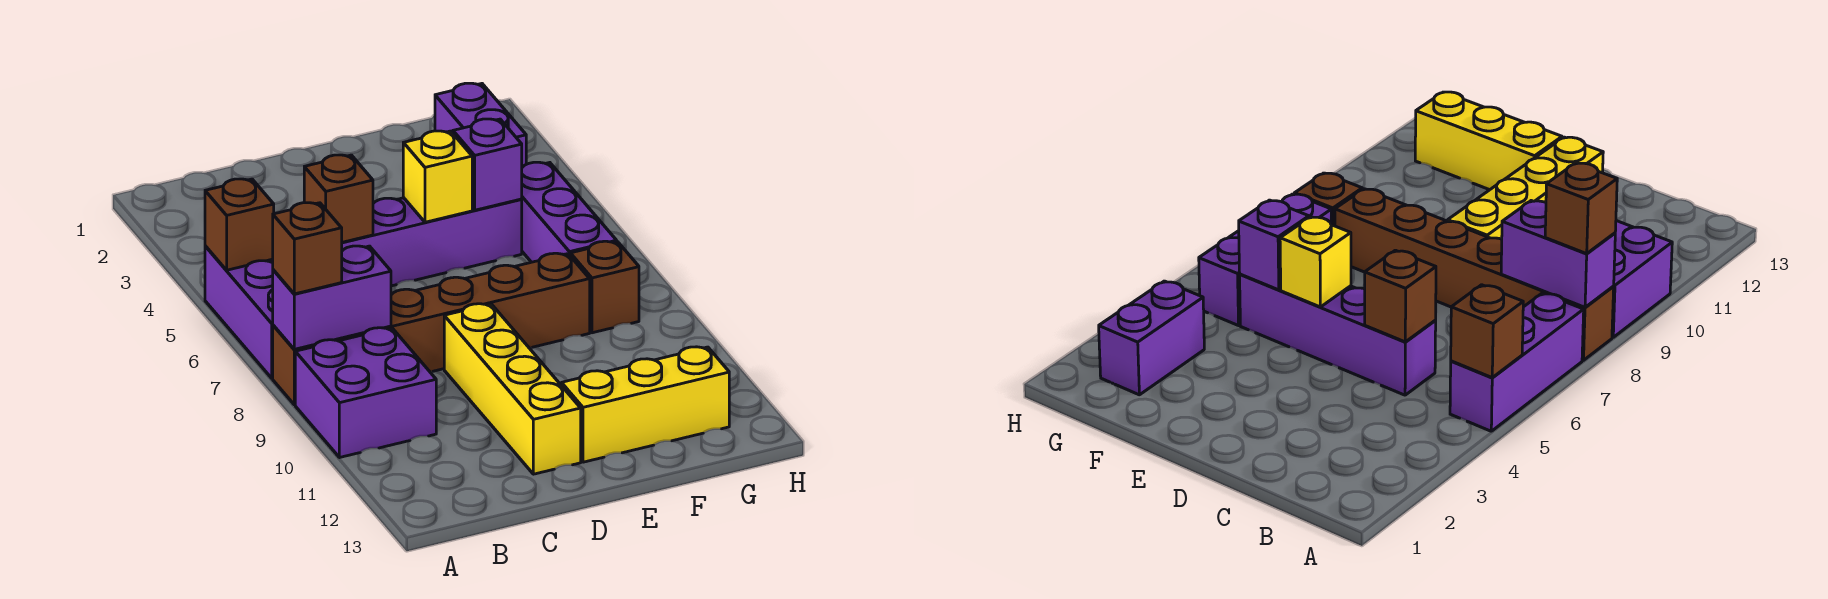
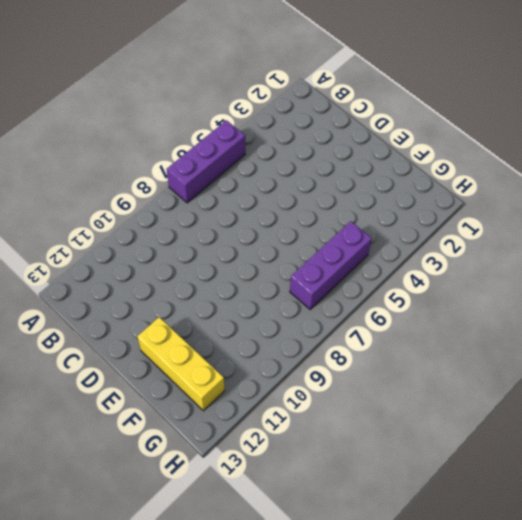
none -> brown brick A8:F8 level 1
none -> purple brick A9:B10 level 1
none -> purple brick C5:F5 level 1

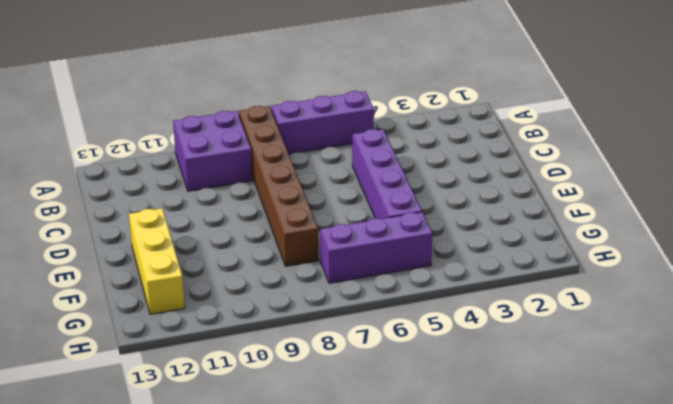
none -> yellow brick D9:D12 level 1
none -> purple brick G2:G3 level 1
none -> brown brick G8 level 1

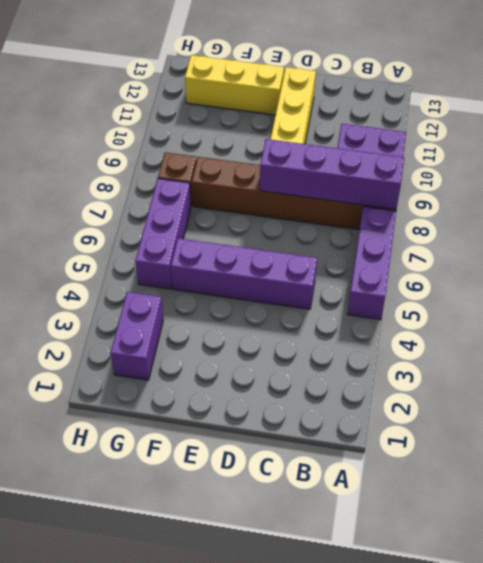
purple brick A8:D8 level 2 -> purple brick A8:B8 level 2
none -> brown brick A5 level 2
none -> brown brick C5 level 2
none -> yellow brick E5 level 2

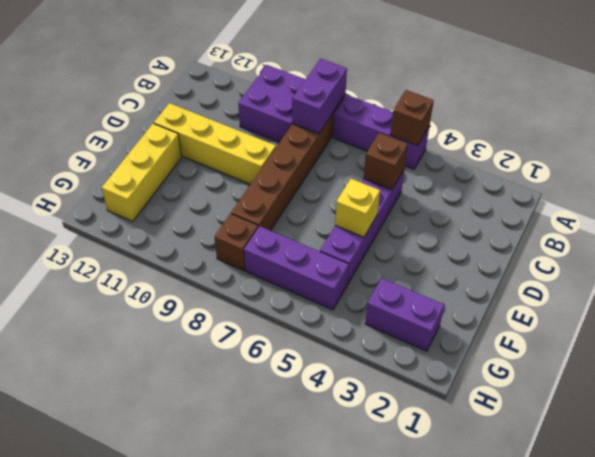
none -> purple brick F5 level 2
none -> brown brick A8 level 3

